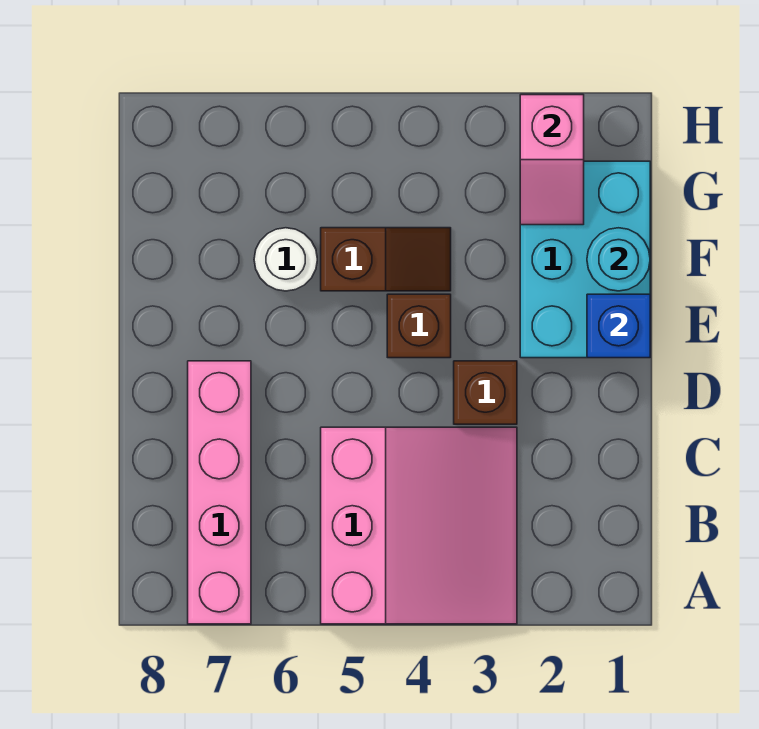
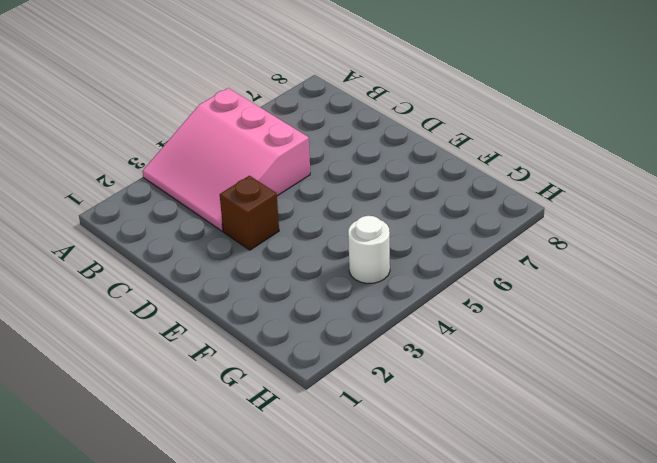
white round brick G4 level 1 -> white round brick F6 level 1
none -> pink brick A7:D7 level 1
none -> cyan brick E1:G2 level 1

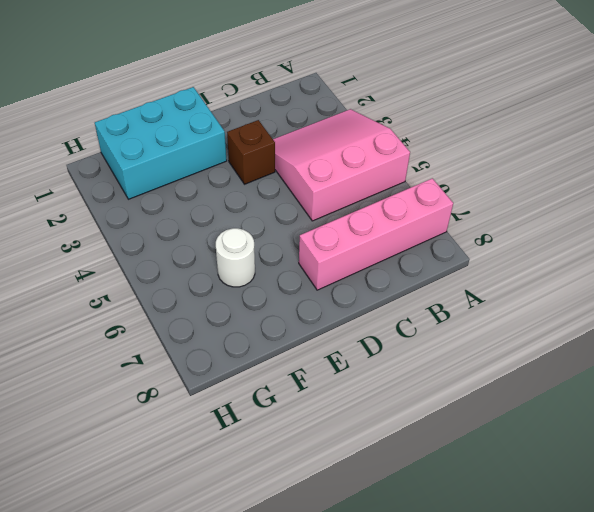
none -> brown brick E4 level 1
none -> brown slope F4:F5 level 1 top 5

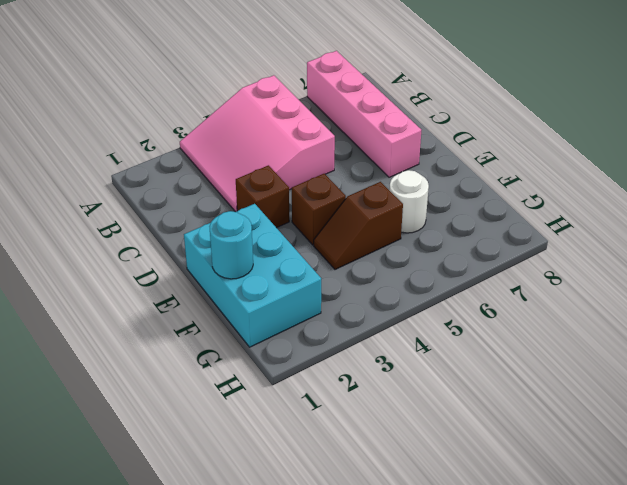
none -> blue brick E1 level 2
none -> pink slope G2:H2 level 2 top H

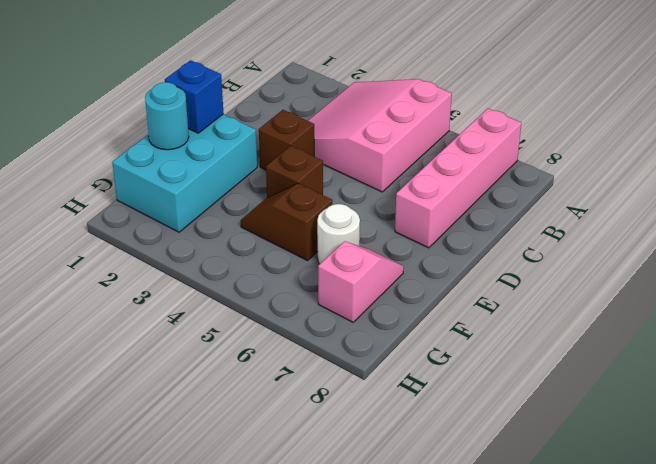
pink slope F7:G7 level 1 top G -> pink slope G2:H2 level 2 top H

